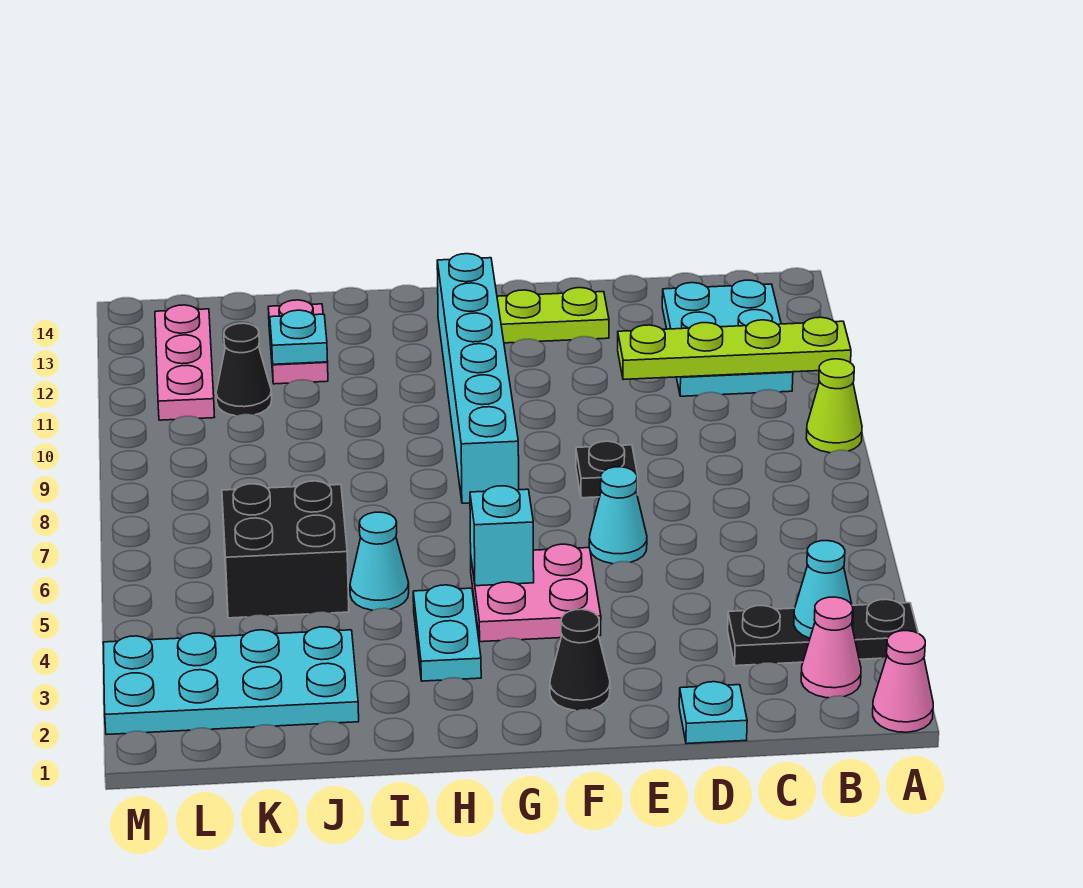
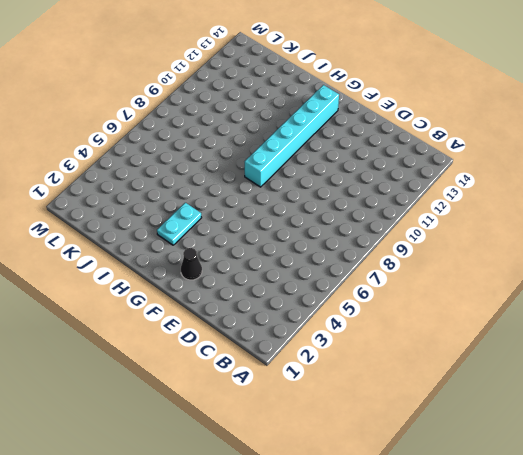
none -> pink cone A1 level 1
none -> black plate A3:C3 level 1
none -> lime cone A9 level 1

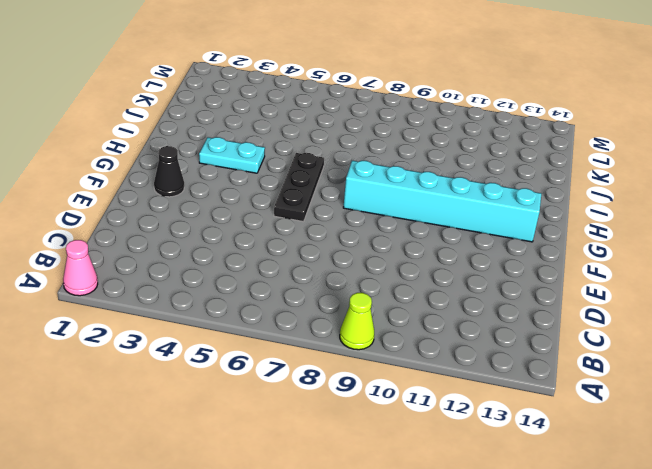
black plate F6:H6 level 1 -> black plate A3:C3 level 1
none -> pink cone B2 level 1
none -> cyan plate B11:C13 level 1
none -> cyan plate D1 level 1

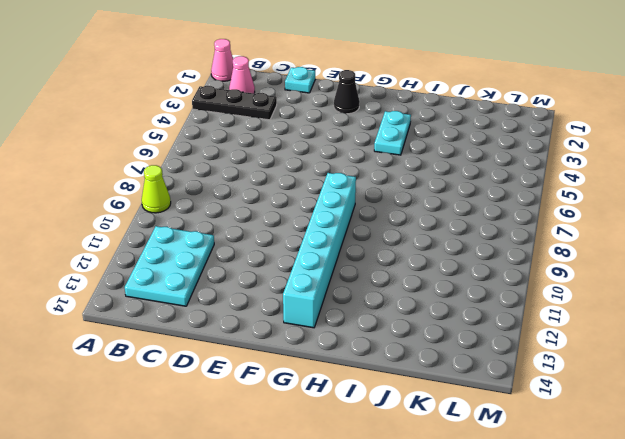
none -> cyan cone E6 level 1
none -> black plate E8 level 1
none -> lime plate E13:F13 level 1

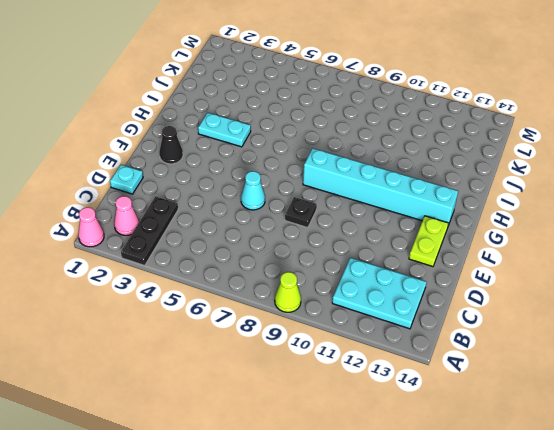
none -> pink plate F4:G5 level 1
none -> cyan cone I5 level 1
none -> cyan plate J2:M3 level 1

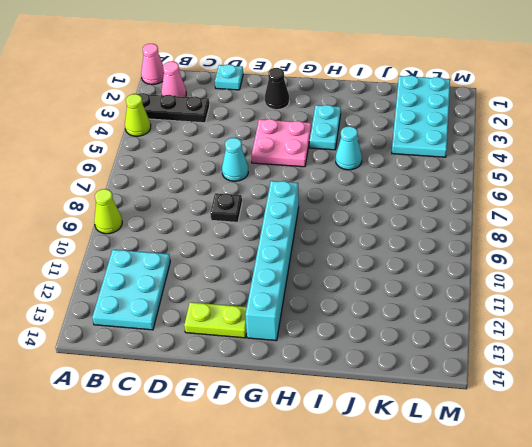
lime cone A4 level 1 -> none
cyan plate K1:L4 level 1 -> cyan plate J2:M3 level 1
none -> black brick J5:K6 level 1
none -> pink plate J12:J13 level 1
none -> black cone K11 level 1

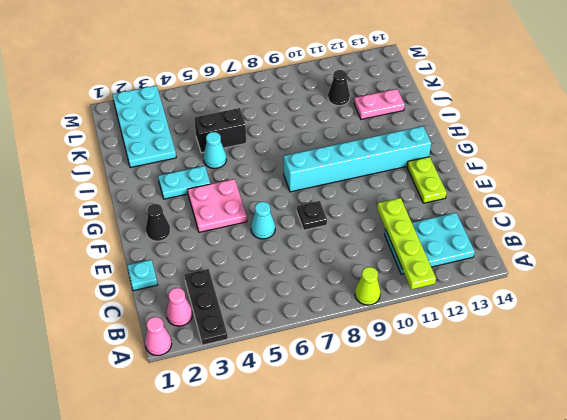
black brick J5:J6 level 1 -> black brick J5:K6 level 1
none -> pink plate L11:L13 level 1
none -> cyan cone B3 level 2
none -> cyan brick G5 level 2

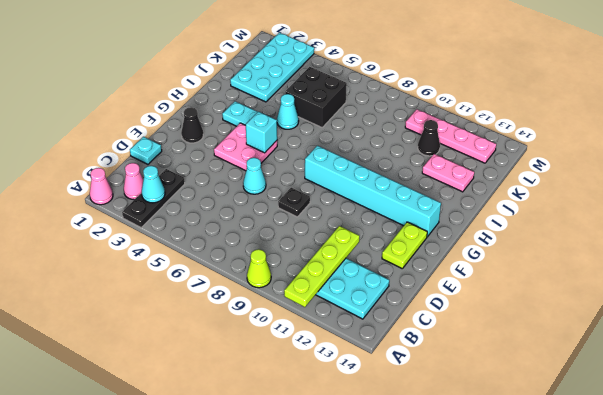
pink plate L10:L13 level 1 -> pink plate L11:L13 level 1
none -> cyan plate J12 level 2

